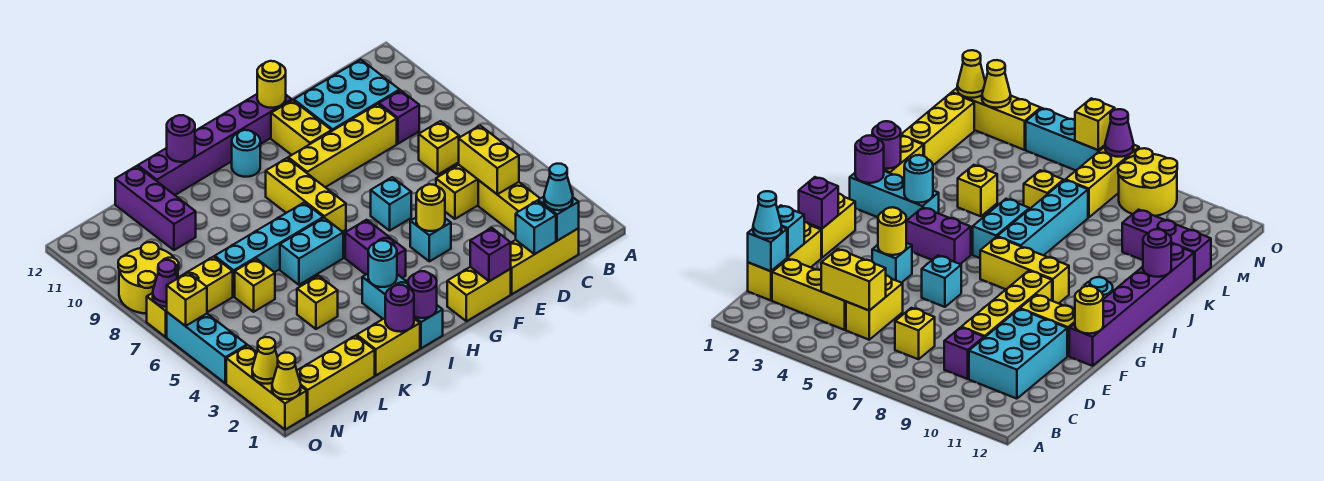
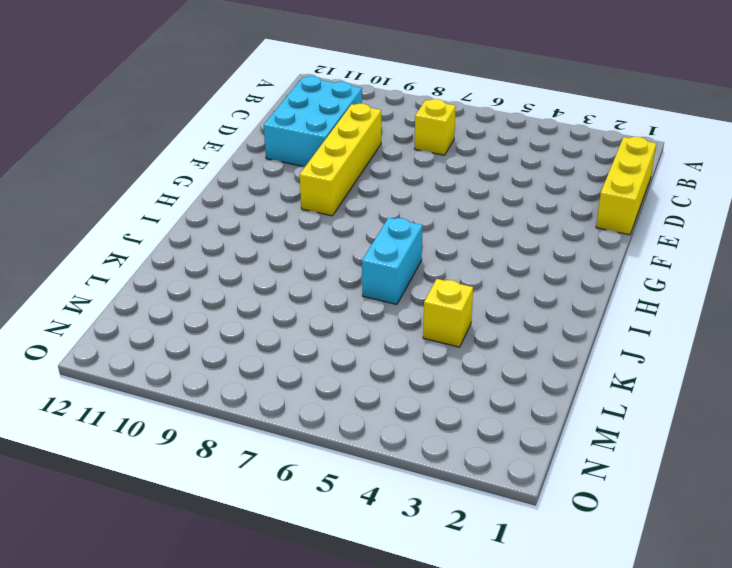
none -> yellow brick C2:C4 level 1
none -> yellow brick C5:D5 level 1
none -> purple brick C9 level 1
none -> yellow brick F1:G1 level 1

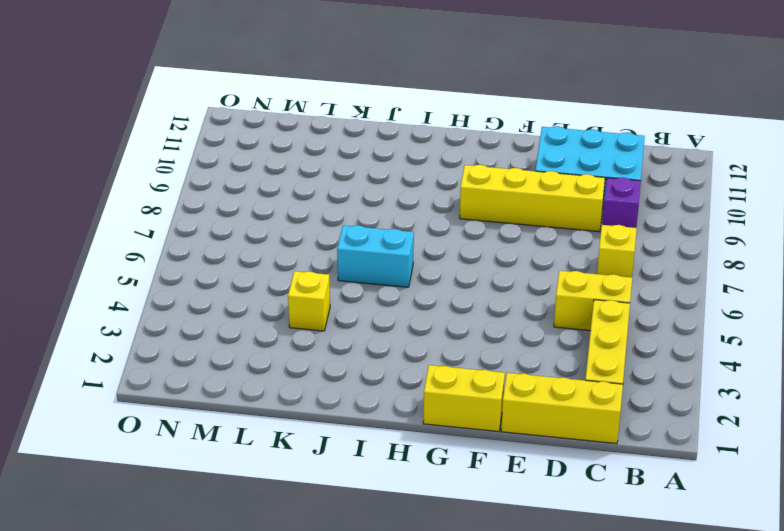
none -> cyan brick F4 level 1
none -> cyan brick F6 level 1
none -> yellow brick F10:F11 level 1
none -> purple brick F12:K12 level 1

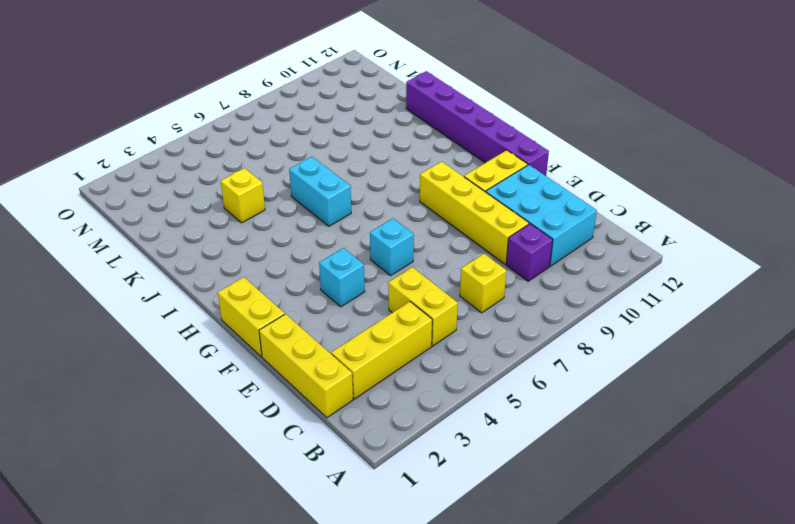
none -> purple brick H4:H5 level 1
none -> yellow brick H7:H9 level 1
none -> cyan round brick H11 level 1
none -> cyan brick I1:I3 level 1

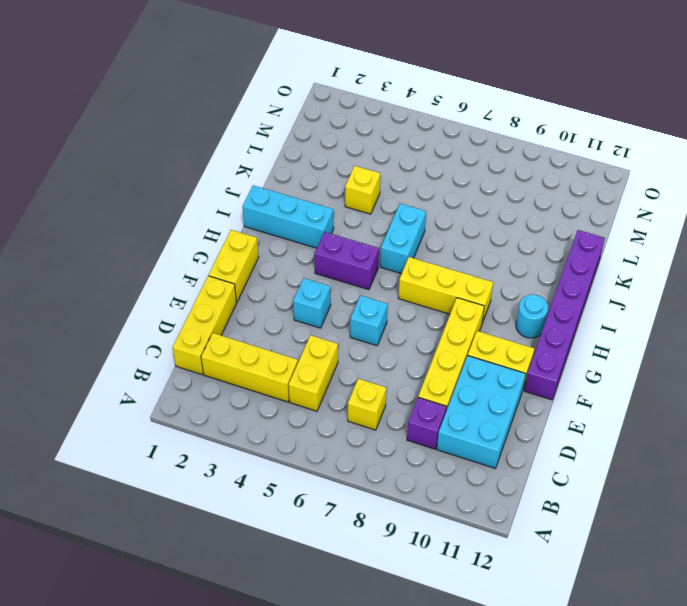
none -> cyan brick I7:L7 level 1
none -> yellow brick J1:K1 level 1
none -> yellow brick L1:N1 level 1
none -> yellow brick L6 level 1

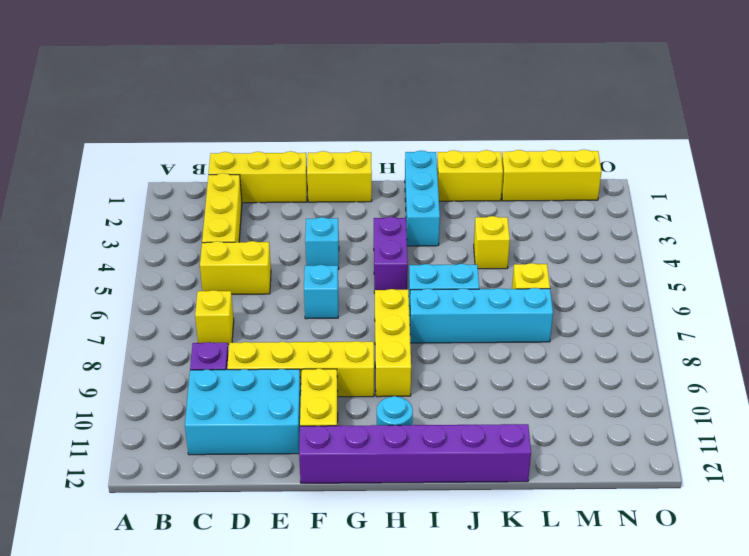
none -> purple brick L10:L12 level 1
none -> yellow brick M7:O7 level 1
none -> yellow round brick N8:O9 level 1
none -> yellow brick O1:O3 level 1

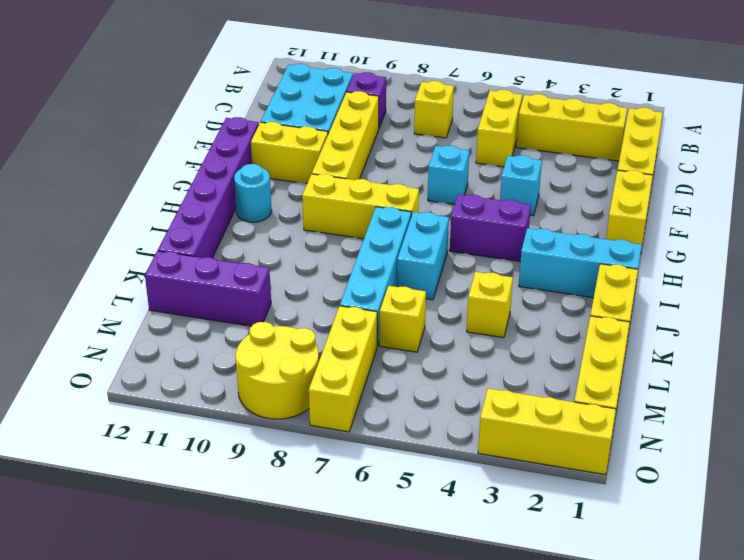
none -> cyan brick O4:O6 level 1
none -> cyan brick C1 level 2
none -> yellow brick C4:C5 level 2
none -> cyan brick D1 level 2

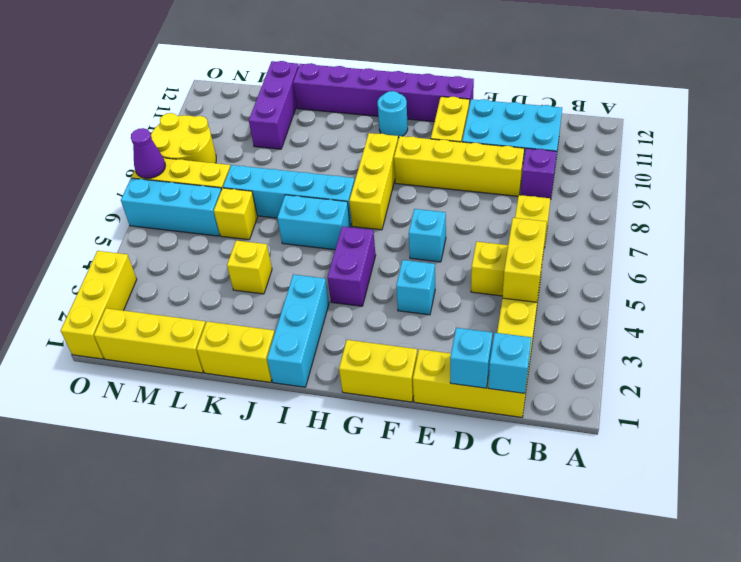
cyan brick M6:O6 level 1 -> cyan brick O4:O6 level 1
none -> purple brick F1 level 2
none -> yellow round brick F4 level 2
none -> yellow round brick F12 level 2
none -> purple round brick I1 level 2

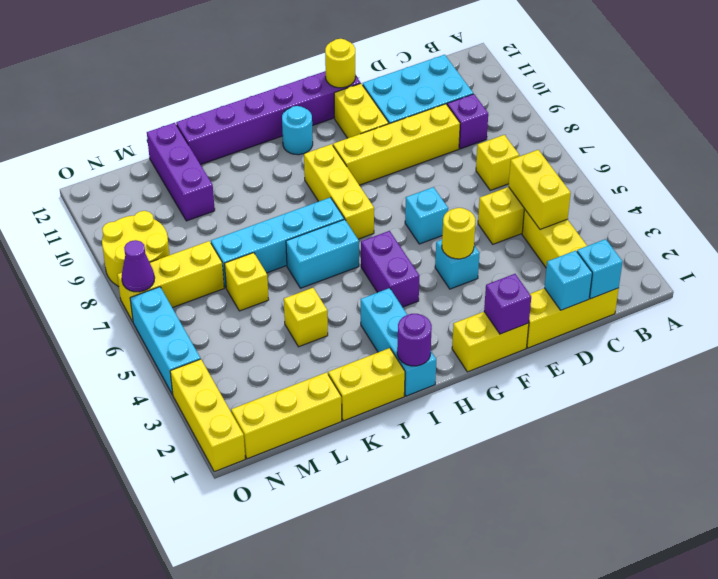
none -> cyan round brick I3 level 2
none -> purple round brick J1 level 2
none -> purple round brick J12 level 2
none -> yellow cone O1 level 2

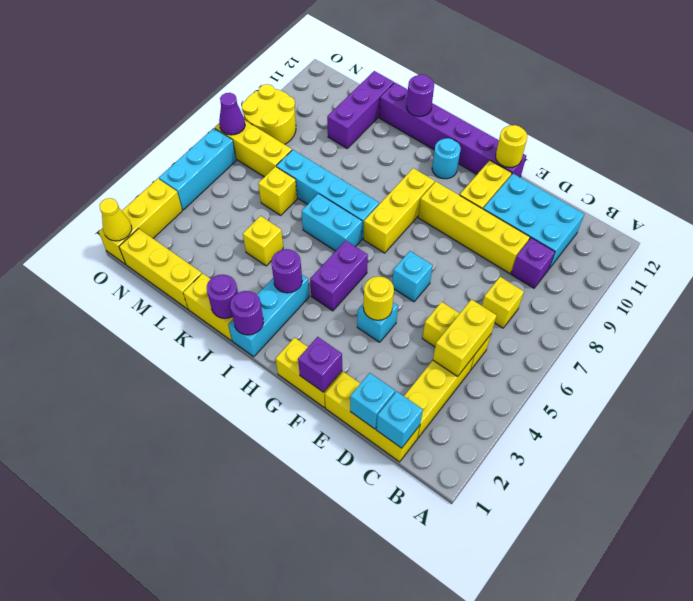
purple round brick I3 level 2 -> cyan round brick I3 level 2
none -> yellow cone O2 level 2
none -> yellow brick O6 level 2
none -> cyan cone C1 level 3

